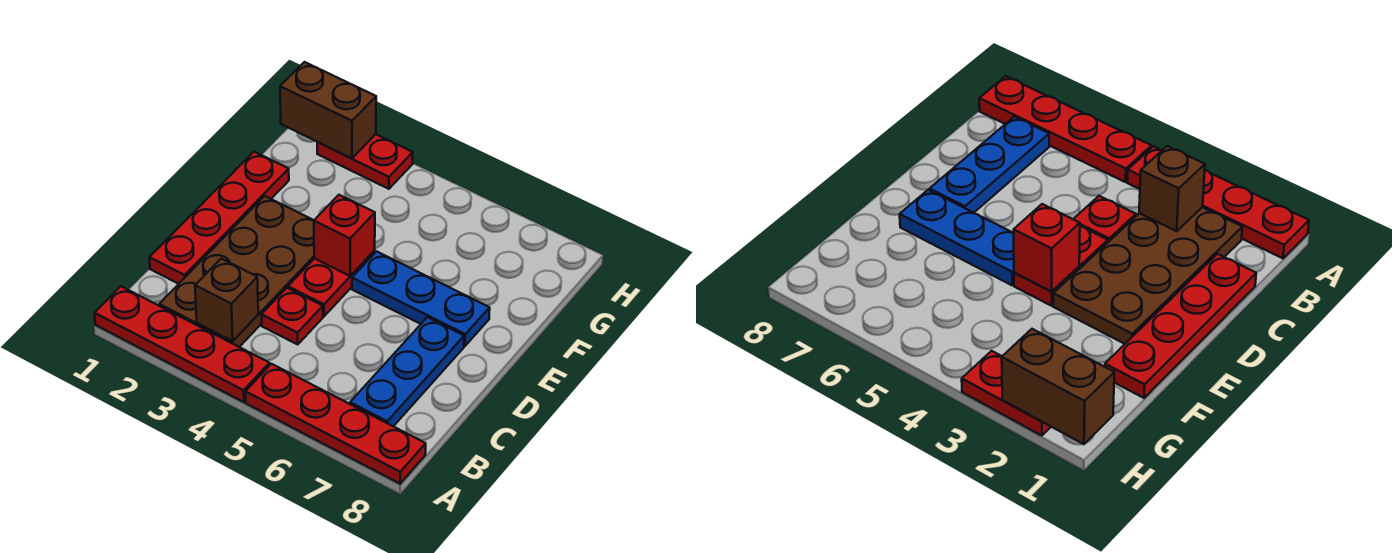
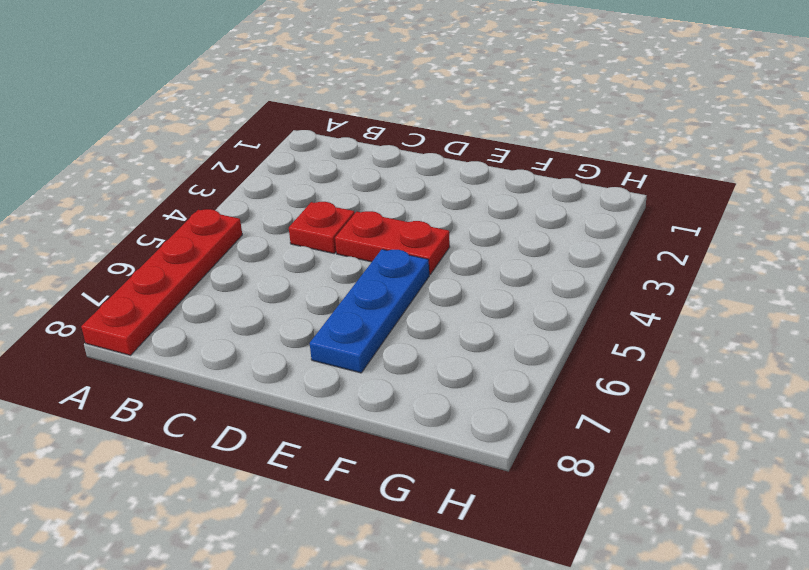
none -> red plate A1:A4 level 1
none -> brown plate B2:E3 level 1
none -> blue plate B7:D7 level 1

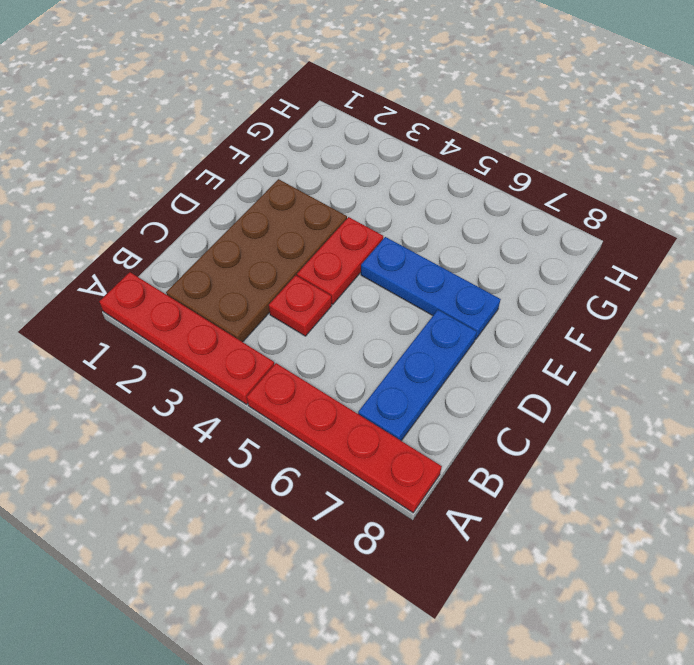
none -> red plate C1:F1 level 1
none -> red plate H2:H3 level 1
none -> brown brick B3 level 2

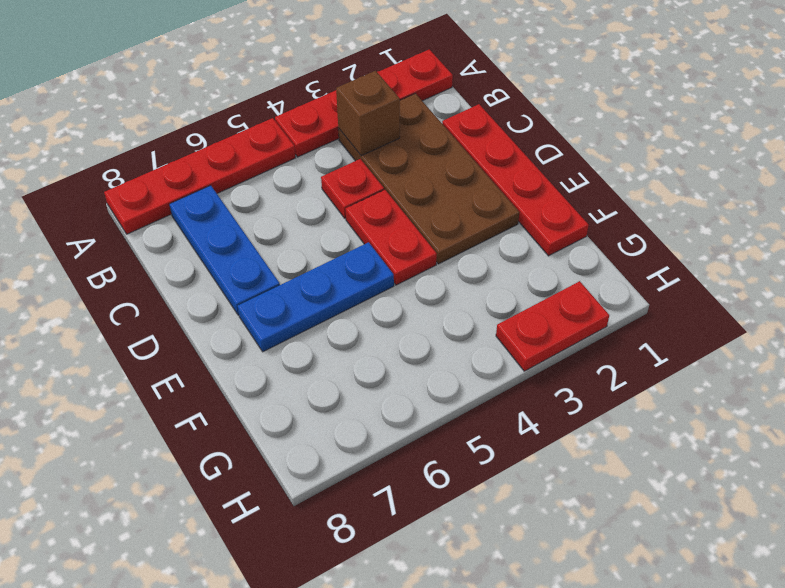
none -> red brick E4 level 2
none -> brown brick H1:H2 level 2

